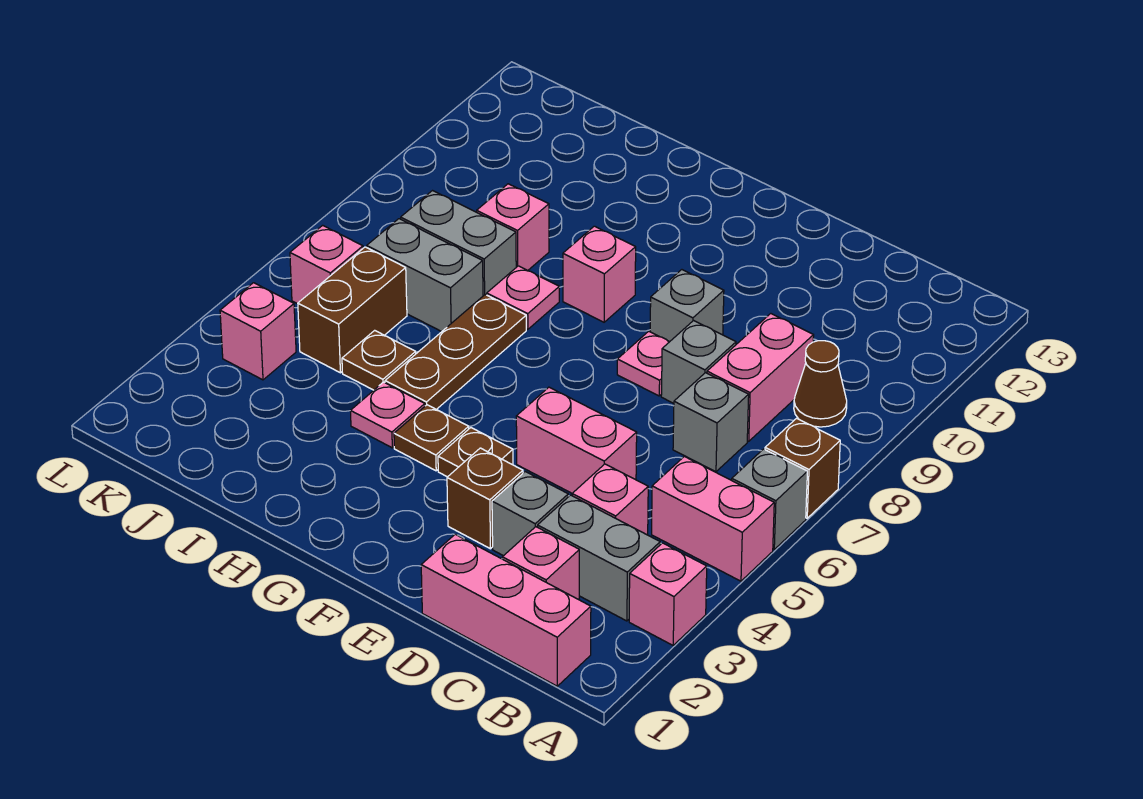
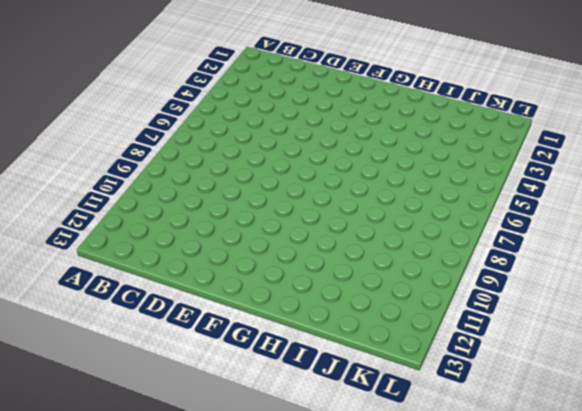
none -> pink brick A3 level 1
none -> pink brick A5:B5 level 1
none -> grey brick A6 level 1
none -> brown brick A7 level 1

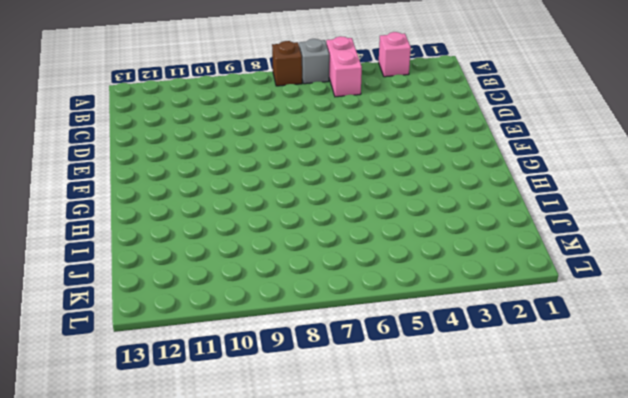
none -> pink brick B1:D1 level 1
none -> grey brick B3:C3 level 1
none -> brown cone B9 level 1
none -> pink brick C2 level 1

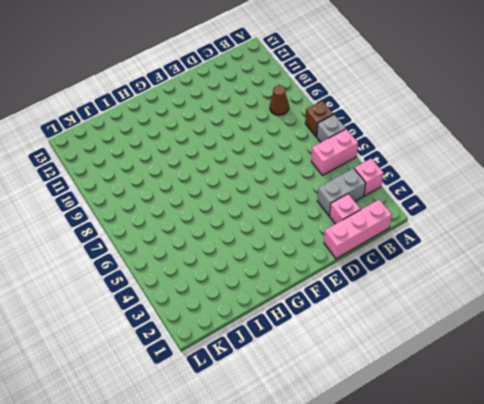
none -> pink brick C4 level 1
none -> grey brick C7 level 1
none -> pink brick C8:C9 level 1
none -> grey brick D3 level 1

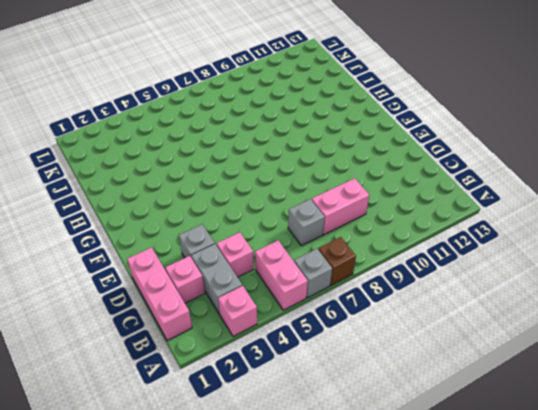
none -> brown cone B9 level 1
none -> pink brick D5:E5 level 1
none -> grey brick D8 level 1
none -> brown brick E3 level 1

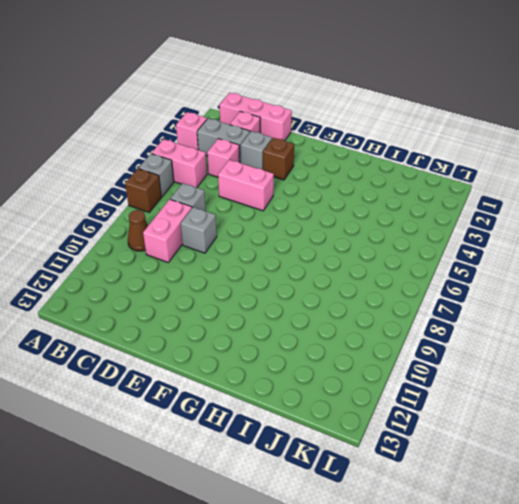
none -> pink plate E8 level 1
none -> grey brick E9 level 1
none -> brown plate F4 level 1
none -> brown plate G4 level 1

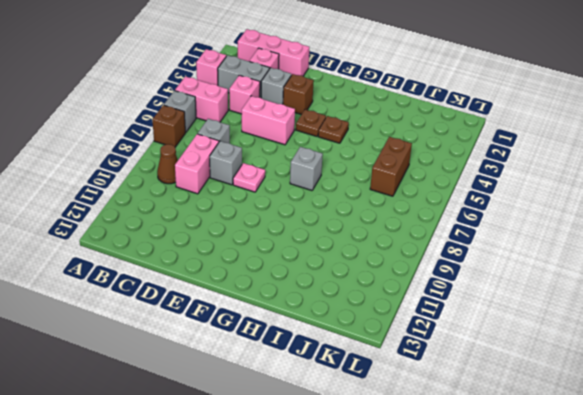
grey brick G7 level 1 -> grey brick E9 level 1
none -> pink brick G9 level 1
none -> pink plate H4 level 1
none -> brown plate H5:H7 level 1
none -> pink plate H8 level 1

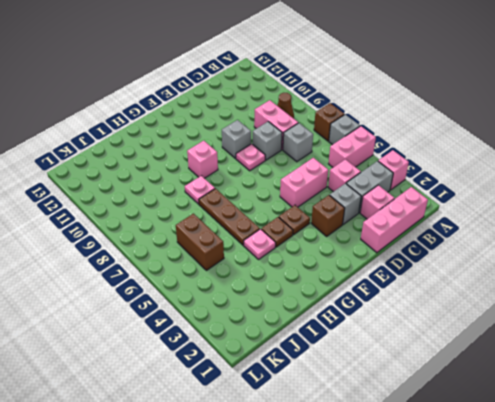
none -> brown plate I5 level 1
none -> grey brick I7:J7 level 1
none -> grey brick I8:J8 level 1
none -> pink brick I9 level 1

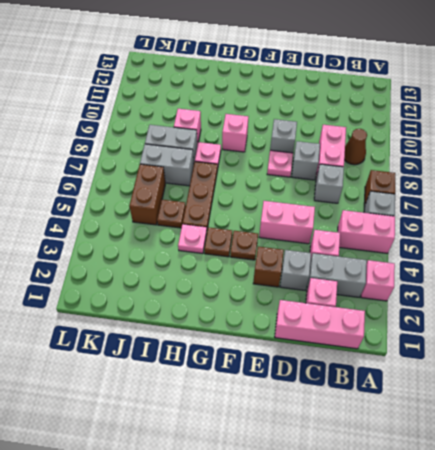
none -> pink brick K4 level 1
none -> pink brick K6 level 1

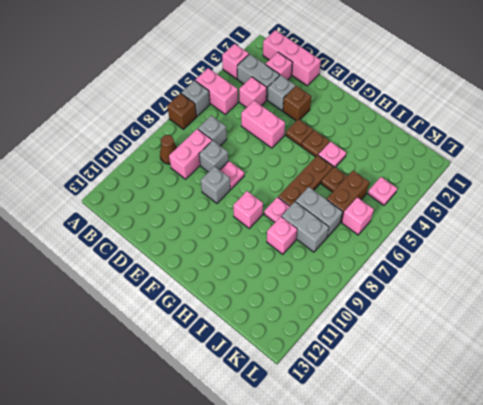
pink plate K4 level 1 -> pink brick K4 level 1

